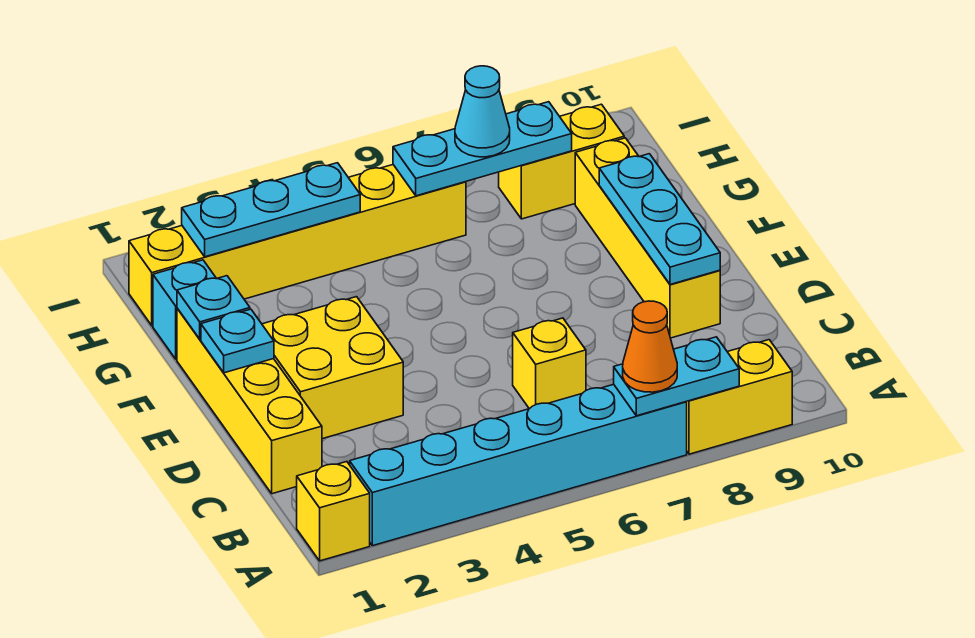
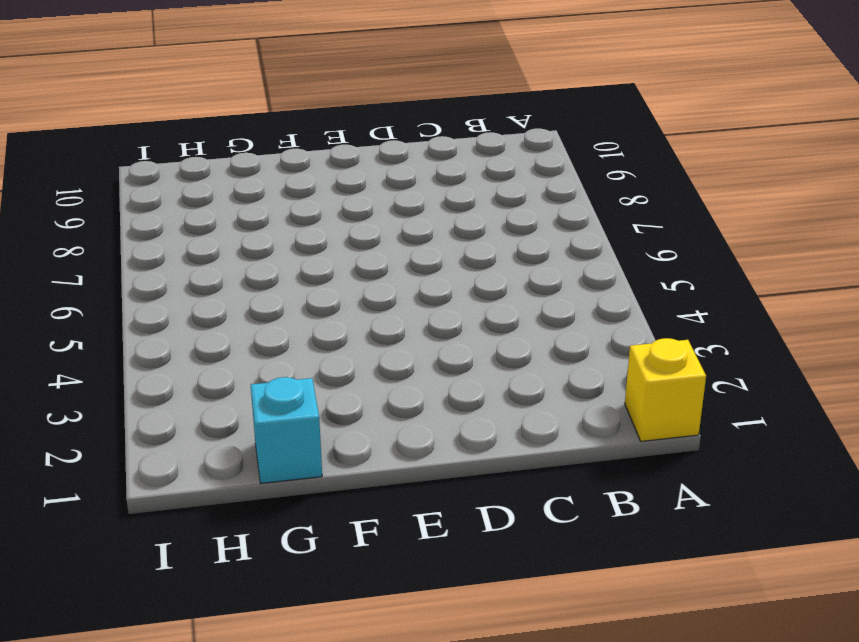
none -> cyan brick A2:A7 level 1
none -> yellow brick A8:A9 level 1
none -> yellow brick C1:F1 level 1

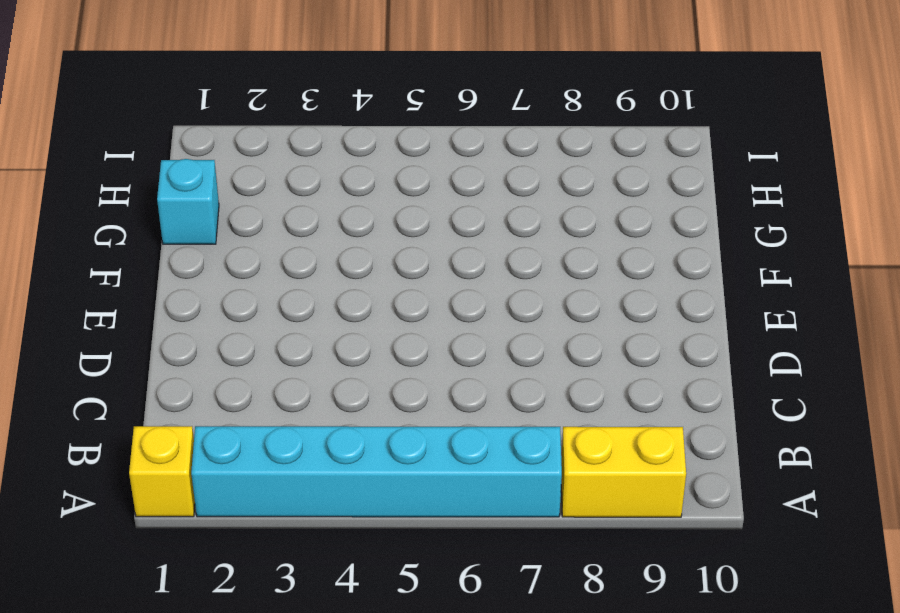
none -> yellow brick C1:F1 level 1
none -> yellow brick C6 level 1
none -> yellow brick D2:E3 level 1

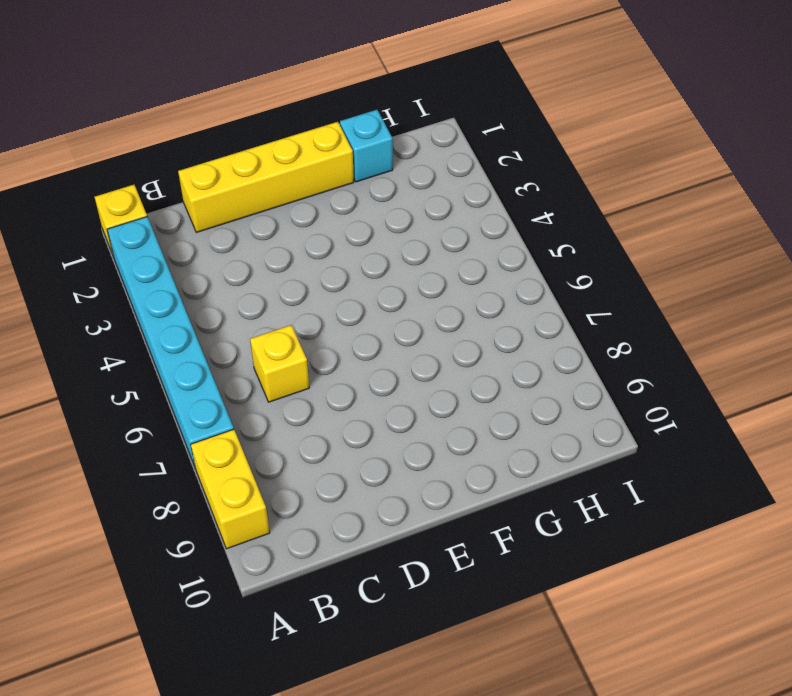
none -> yellow brick D2:E3 level 1
none -> yellow brick D9:G9 level 1
none -> yellow brick H1:H6 level 1

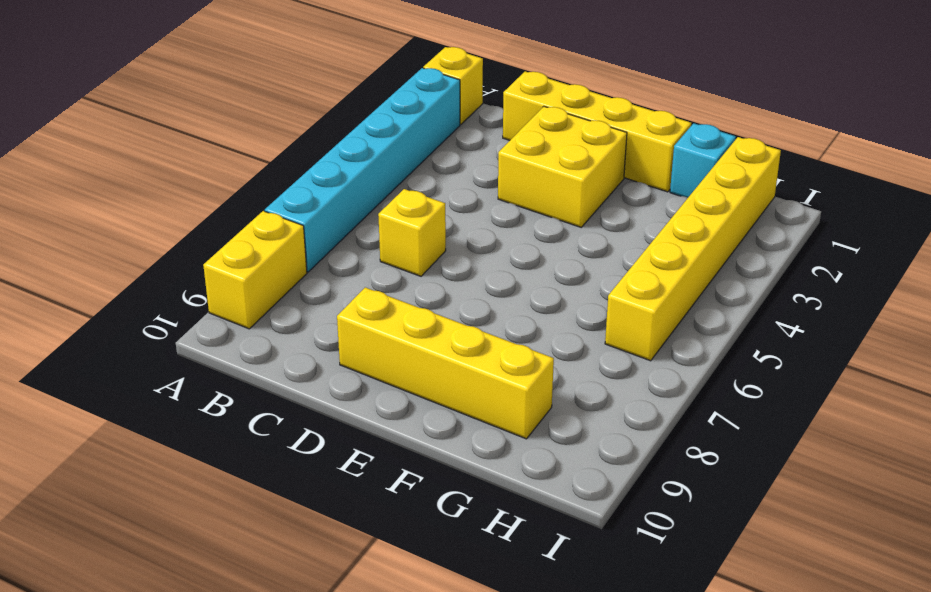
none -> yellow brick H8:H9 level 1
none -> cyan plate A7:A8 level 2
none -> cyan plate D9:F9 level 2

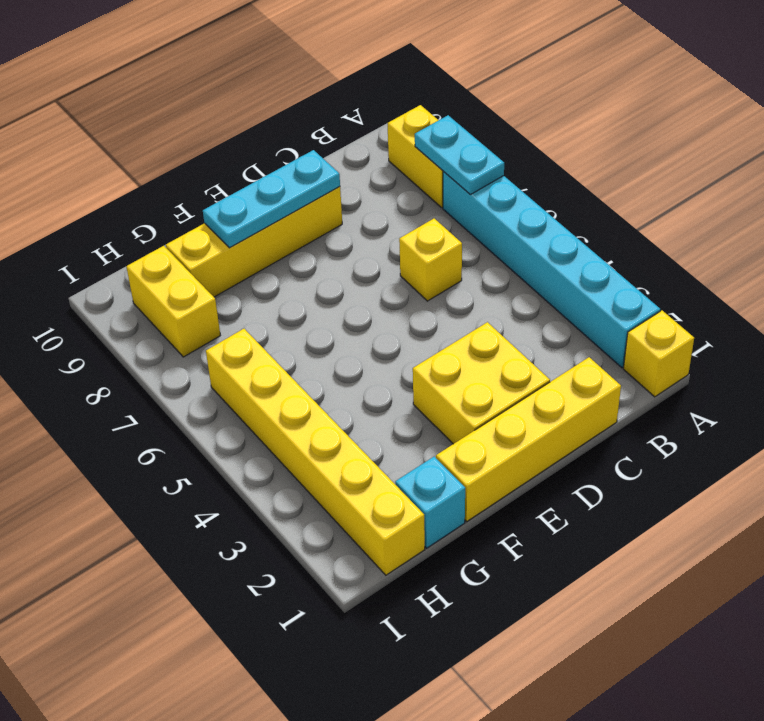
none -> cyan plate E1 level 2
none -> cyan plate F1 level 2
none -> cyan plate H2:H4 level 2

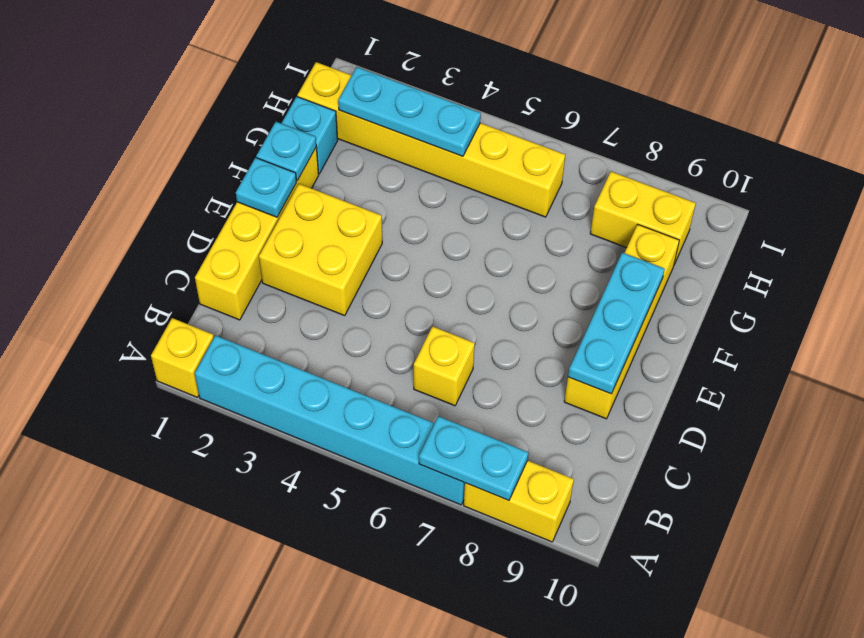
none -> cyan plate H6:H8 level 2
none -> orange cone A7 level 3
none -> cyan cone H7 level 3

